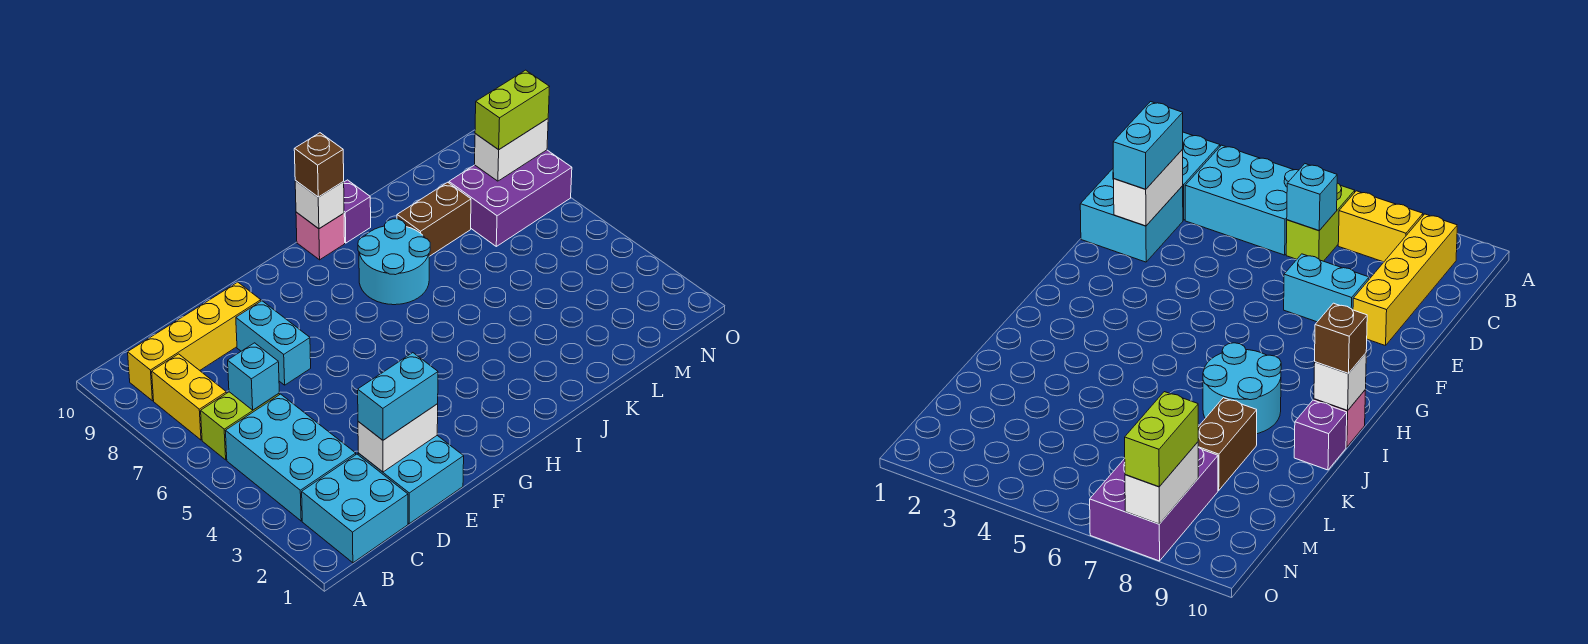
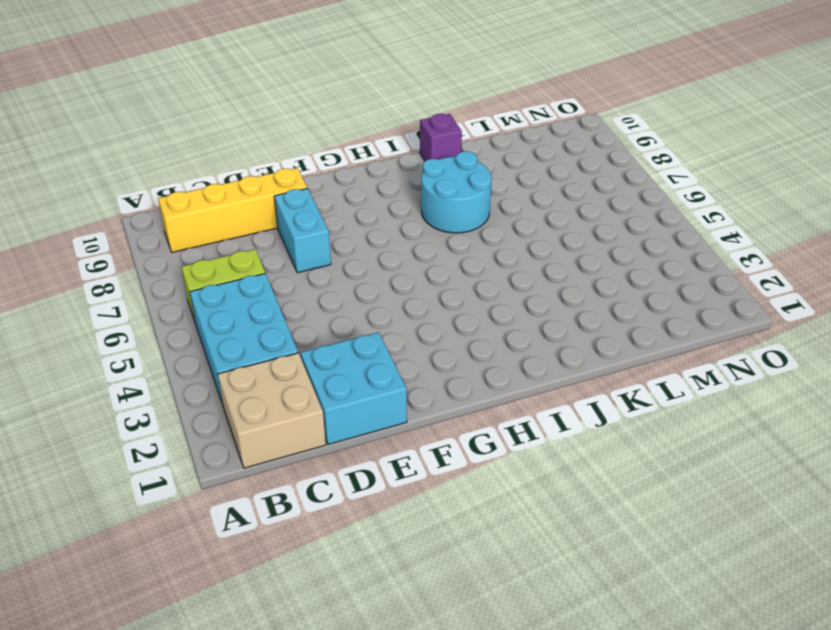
tan brick B1:C2 level 1 -> cyan brick B1:C2 level 1
none -> yellow brick B7:B8 level 1
none -> pink brick I10 level 1
none -> brown brick K8:L8 level 1

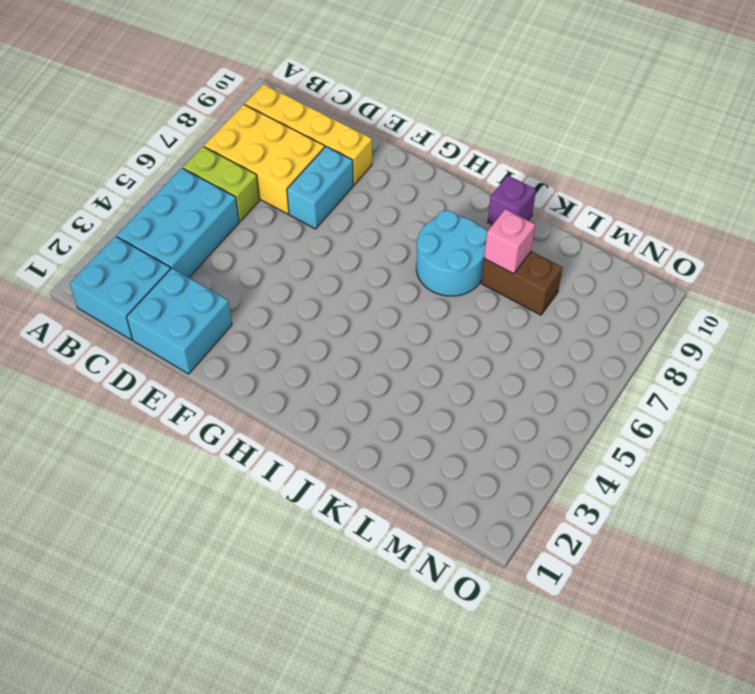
yellow brick B7:D8 level 1 -> yellow brick B7:B8 level 1
pink brick K8 level 2 -> pink brick I10 level 1
none -> purple brick M7:O8 level 1
none -> cyan brick C6 level 2
none -> white brick D2:E2 level 2

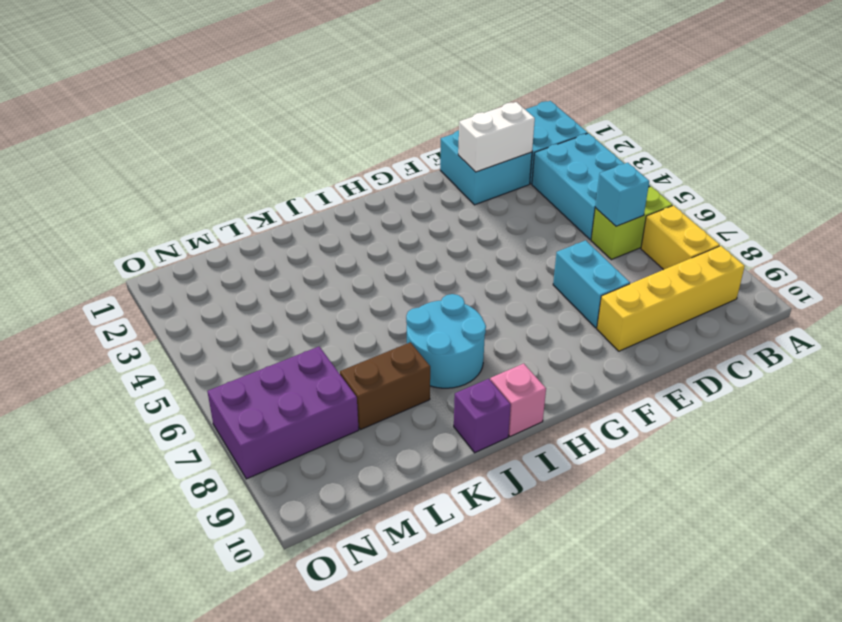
none -> white brick I10 level 2
none -> white brick N8:O8 level 2
none -> cyan brick D2:E2 level 3

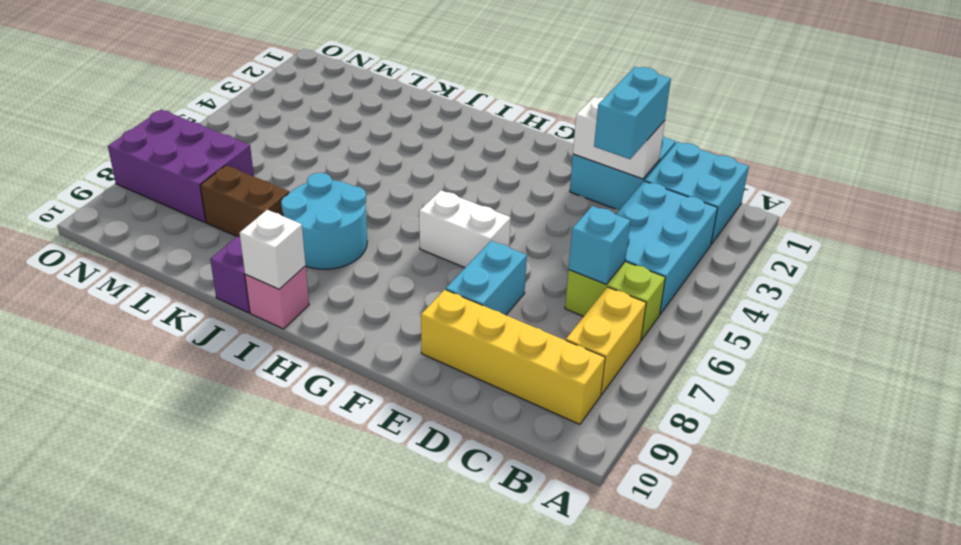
cyan brick D2:D3 level 3 -> cyan brick D2:E2 level 3
white brick F6:G6 level 1 -> white brick N8:O8 level 2
none -> brown brick I10 level 3
none -> lime brick N8:O8 level 3

